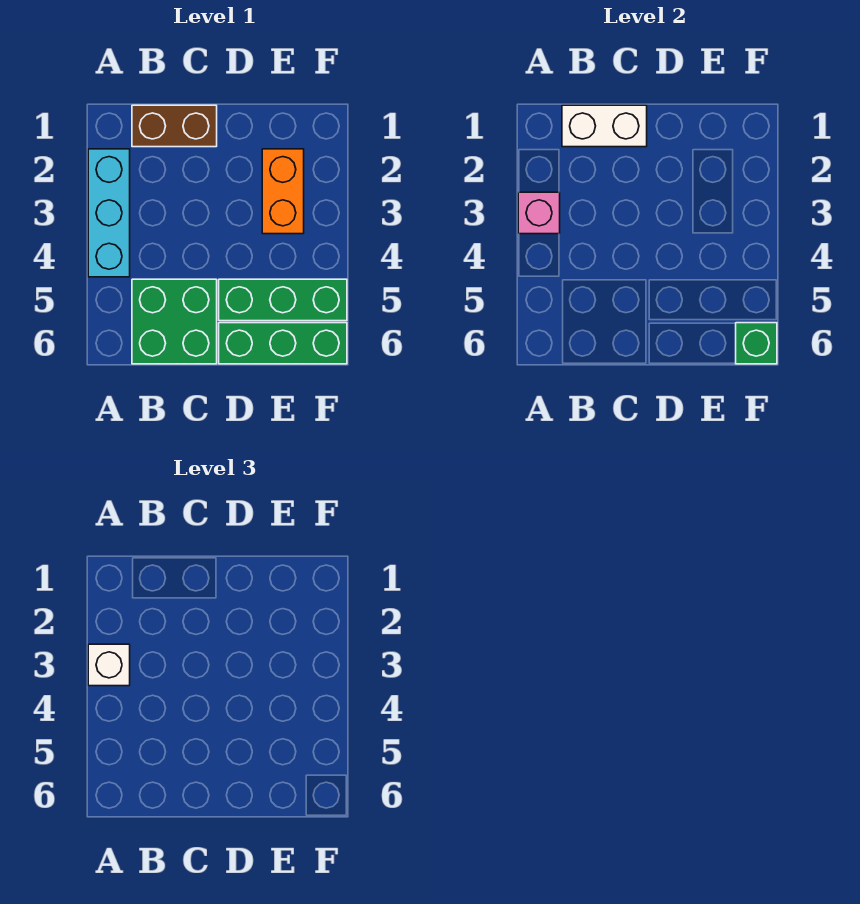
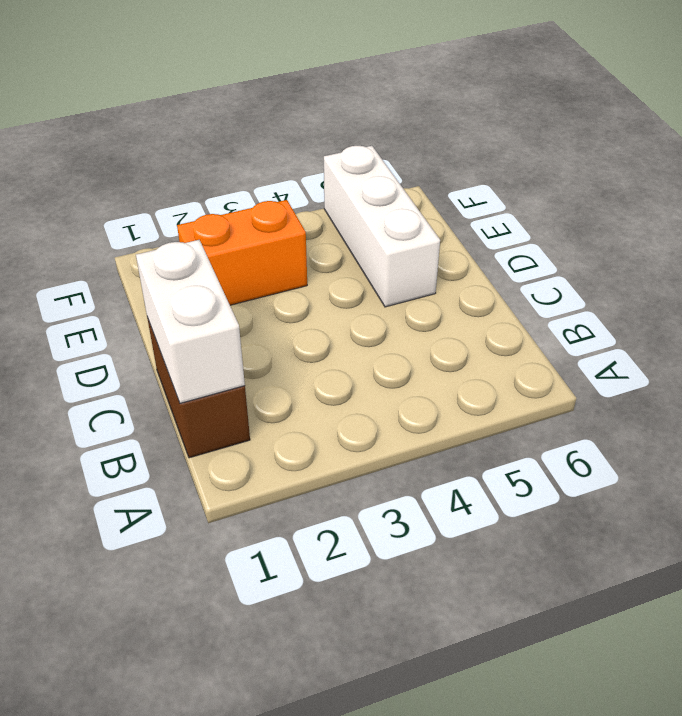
white brick D5:F5 level 1 -> green brick D5:F5 level 1
none -> cyan brick A2:A4 level 1
none -> green brick B5:C6 level 1

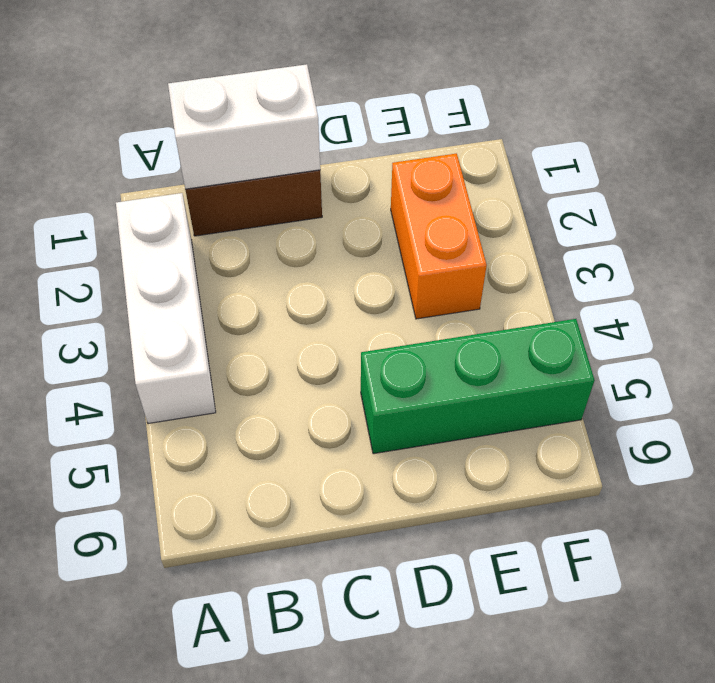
white brick A2:A4 level 1 -> cyan brick A2:A4 level 1
none -> green brick B5:C6 level 1
none -> green brick D6:F6 level 1

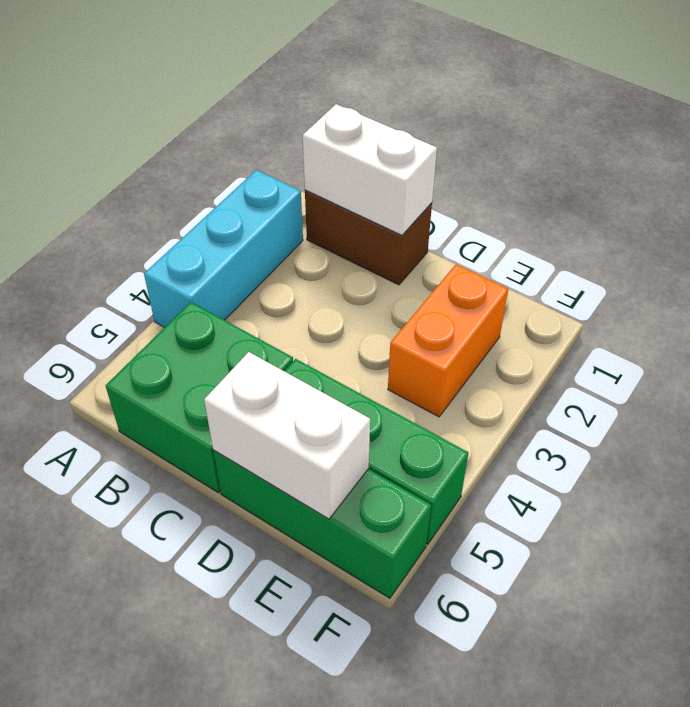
white brick D6:E6 level 2 -> none
none -> pink brick A3 level 2
none -> green brick F6 level 2

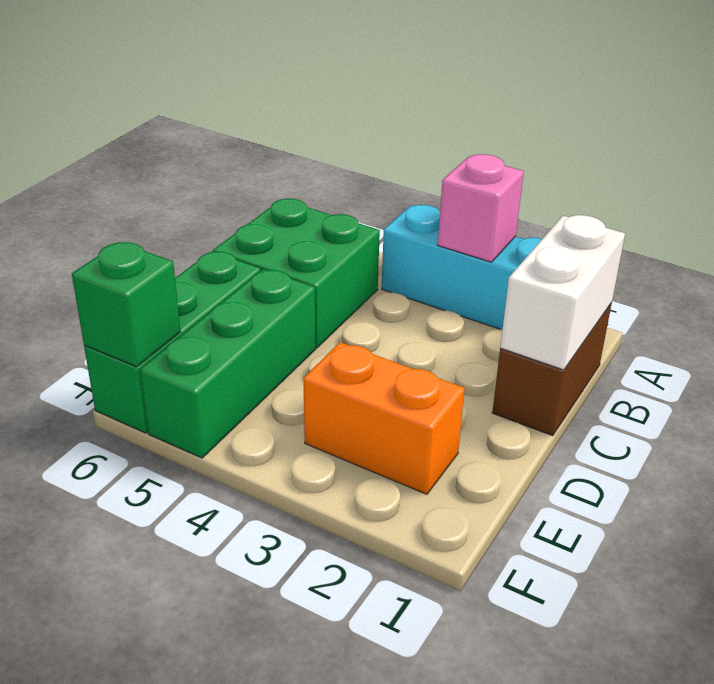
none -> white brick A3 level 3

